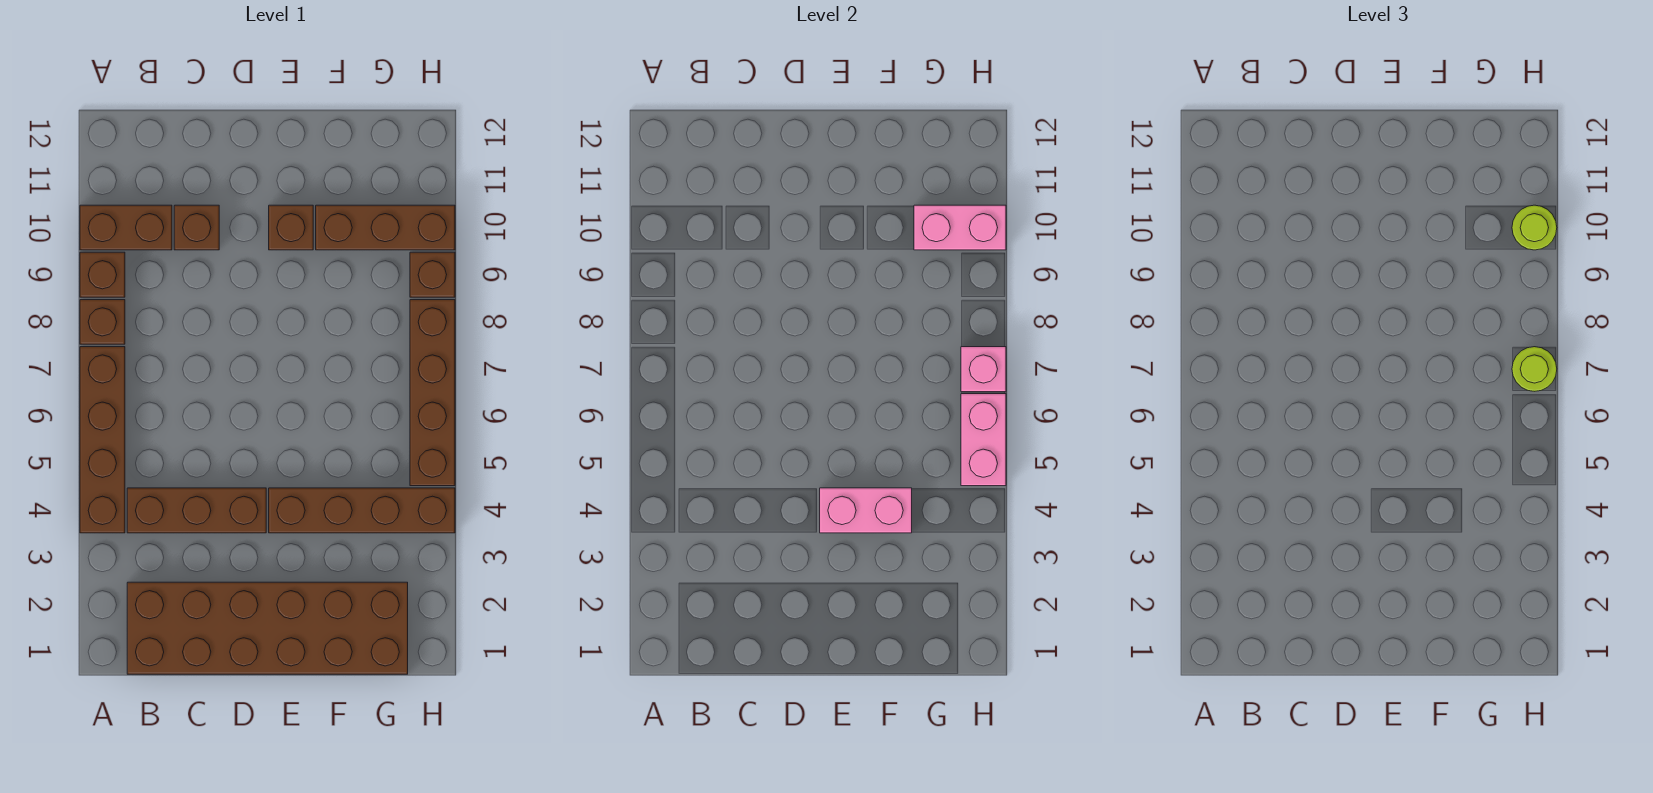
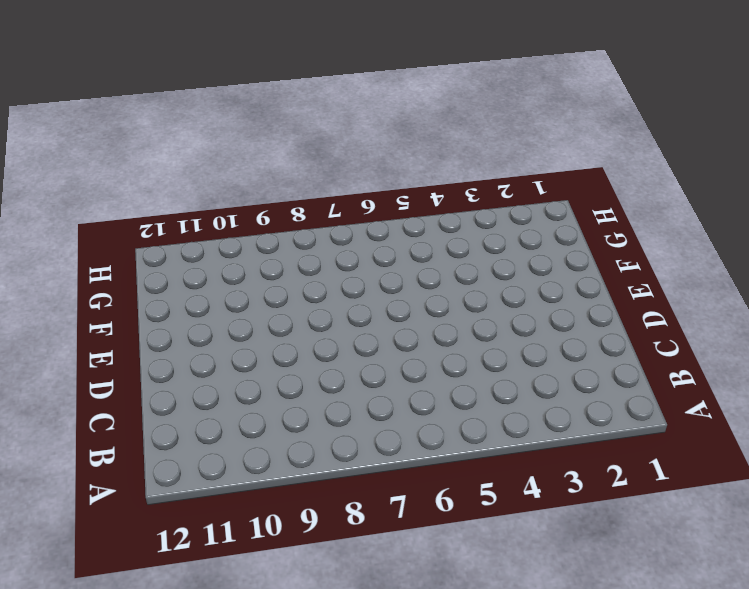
none -> brown brick A4:A7 level 1
none -> brown brick A8 level 1
none -> brown brick A9 level 1

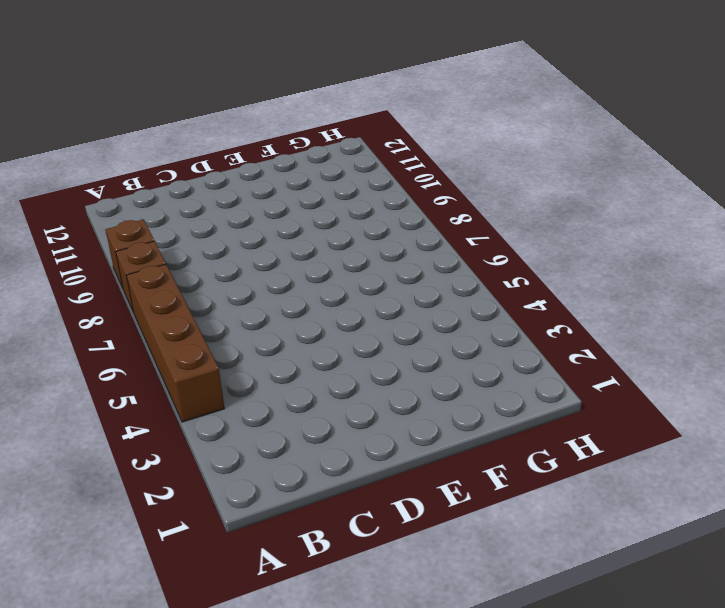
none -> brown brick A10:B10 level 1
none -> brown brick B1:G2 level 1
none -> brown brick B4:D4 level 1

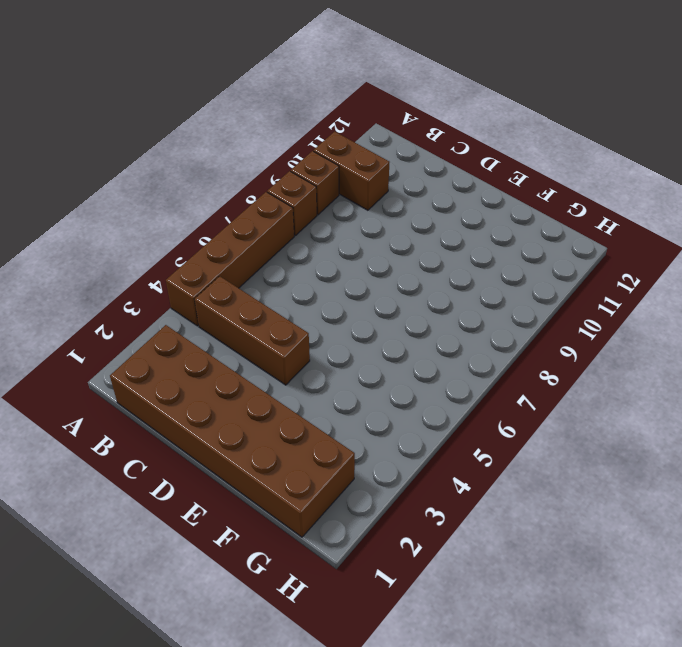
none -> brown brick C10 level 1
none -> brown brick E4:H4 level 1
none -> brown brick E10 level 1

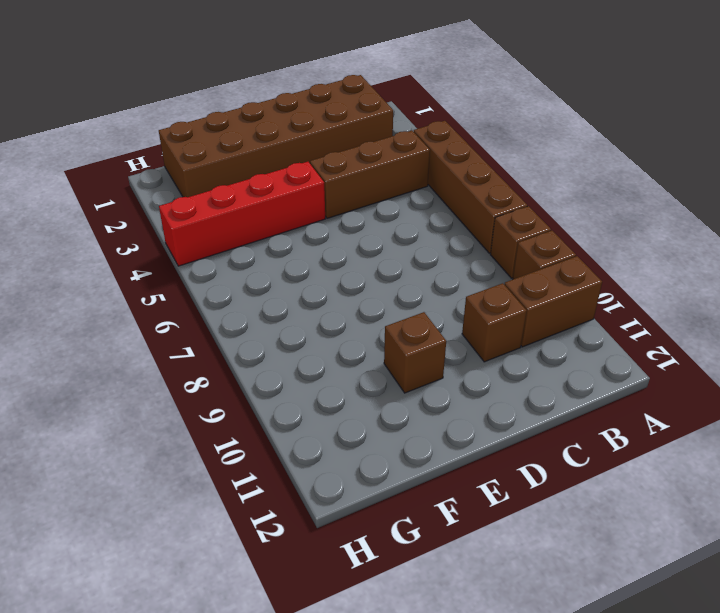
red brick E4:H4 level 1 -> brown brick E4:H4 level 1
none -> brown brick F10:H10 level 1
none -> brown brick H5:H8 level 1
none -> brown brick H9 level 1

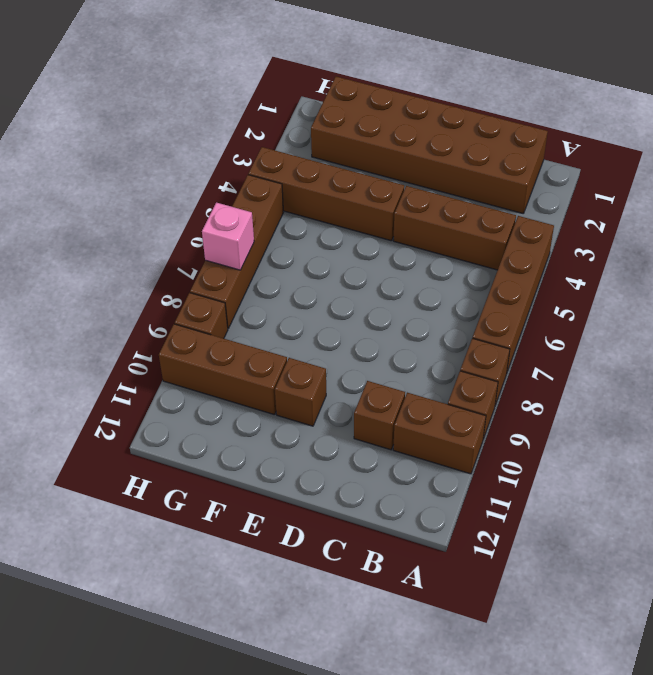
none -> pink brick E4:F4 level 2
none -> pink brick G10:H10 level 2
none -> pink brick H5:H6 level 2

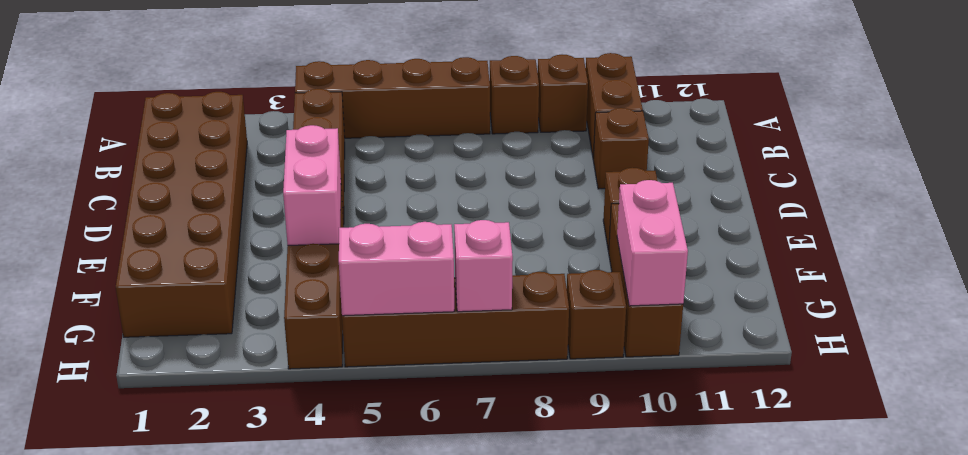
none -> lime round brick H7 level 3
none -> lime round brick H10 level 3

